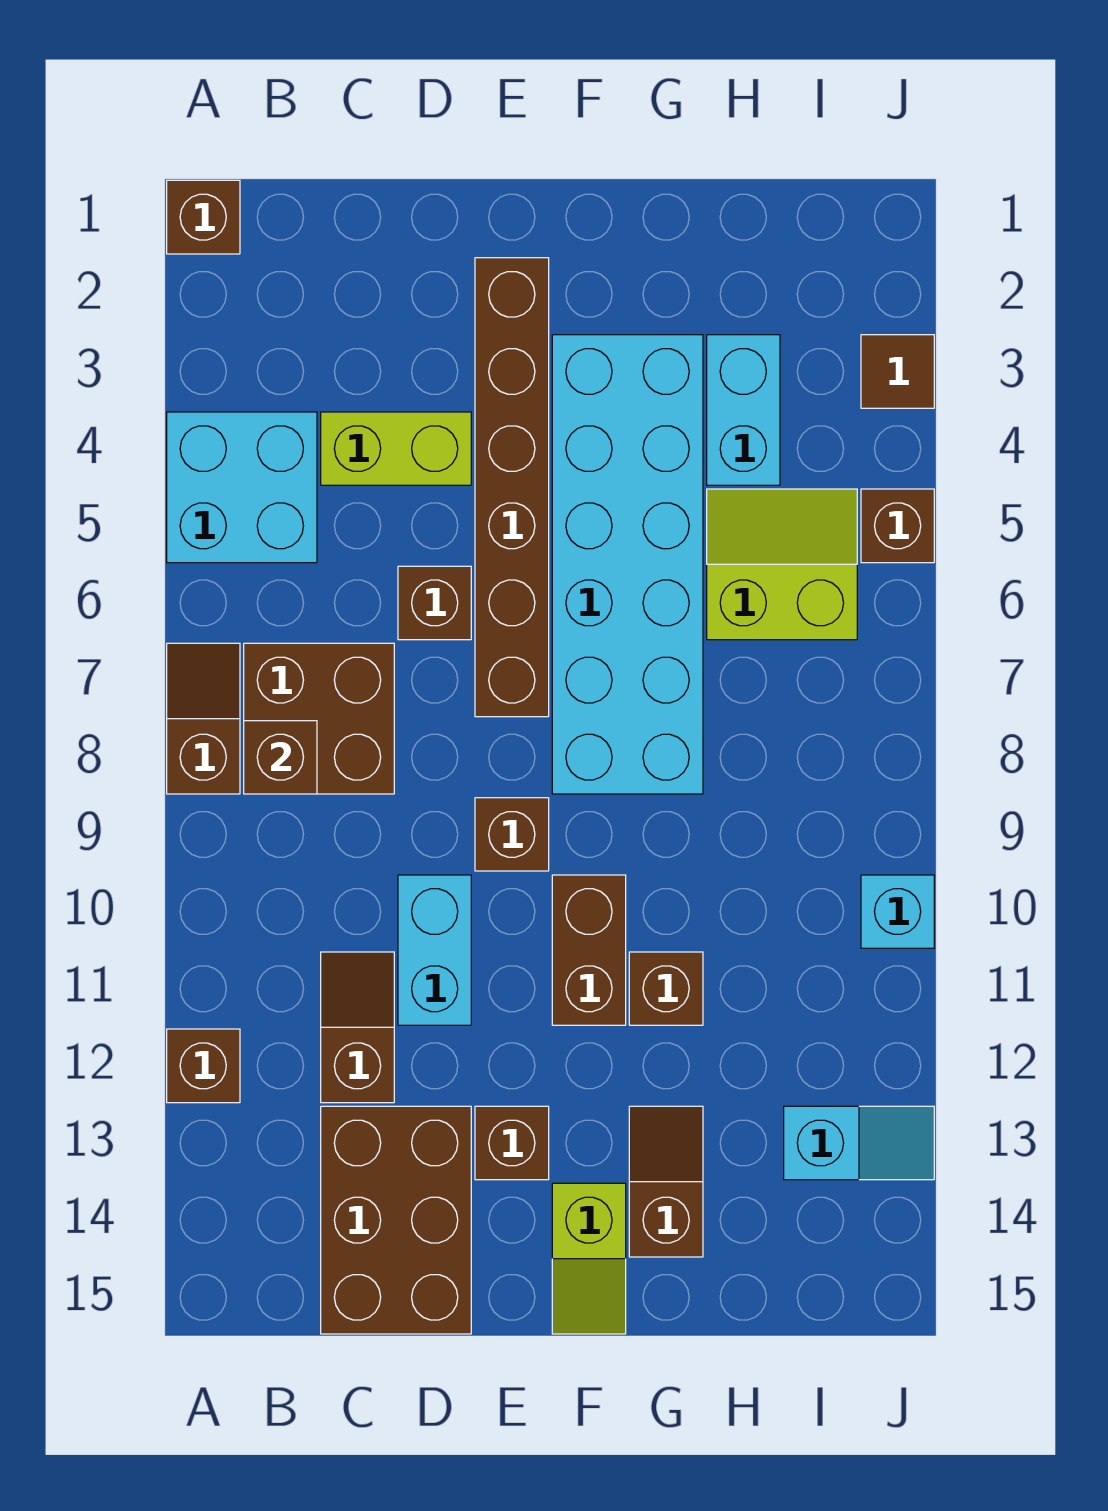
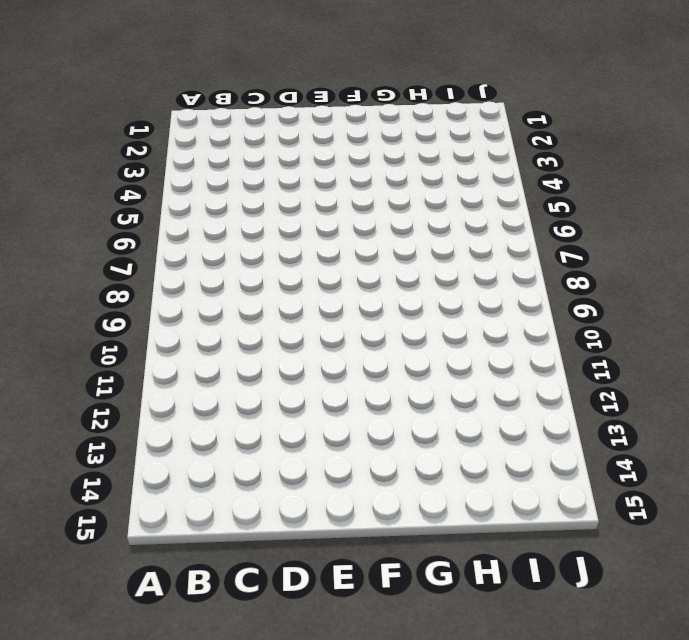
none -> brown brick A1 level 1
none -> cyan brick A4:B5 level 1
none -> brown slope A7:A8 level 1 top 8

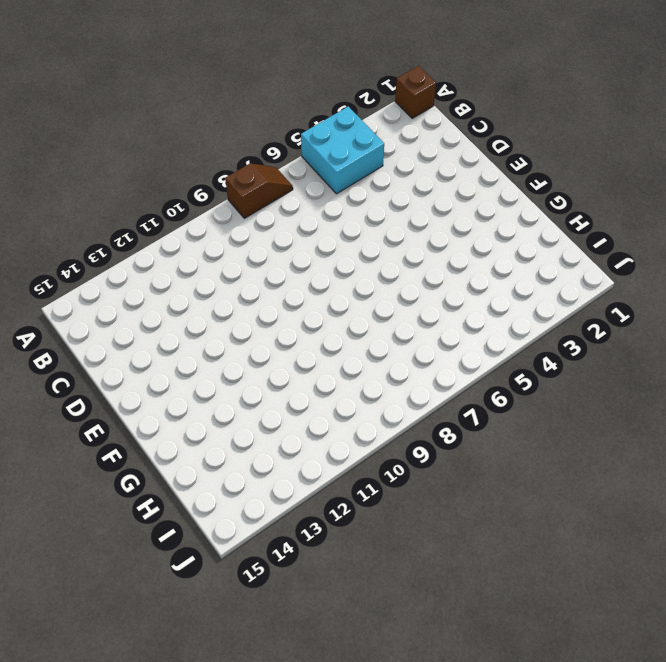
none -> brown brick A12 level 1
none -> brown brick B7:C8 level 1
none -> lime brick C4:D4 level 1

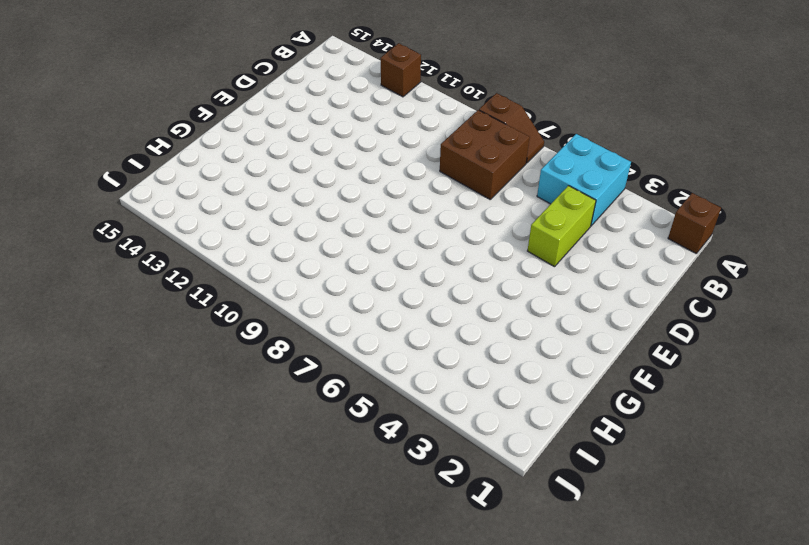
none -> brown slope C11:C12 level 1 top 12
none -> brown brick C13:D15 level 1
none -> brown brick D6 level 1

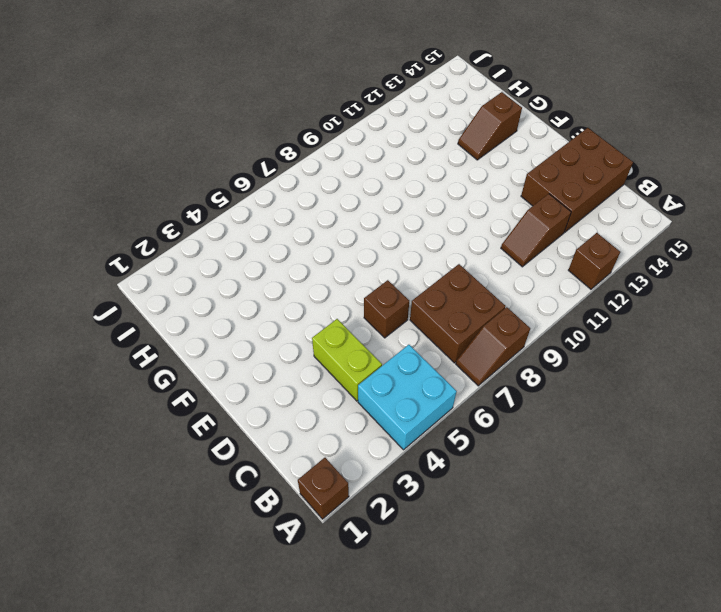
none -> cyan brick D10:D11 level 1
none -> brown brick E2:E7 level 1
none -> brown brick E9 level 1

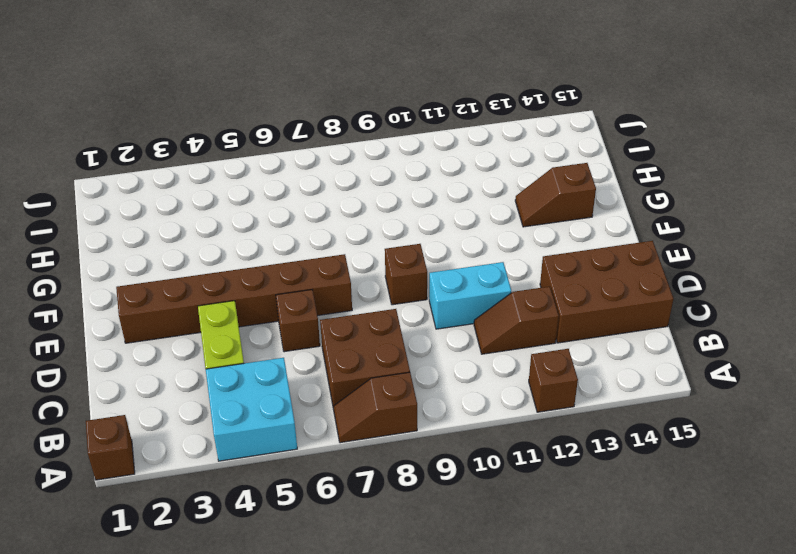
none -> brown brick E13 level 1
none -> cyan brick F3:G8 level 1
none -> brown brick F10:F11 level 1

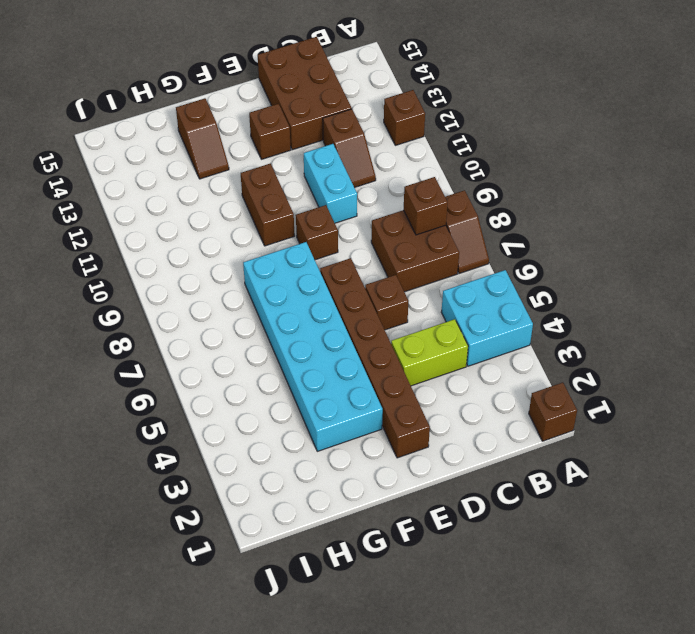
none -> lime slope F14:F15 level 1 top 14
none -> brown brick G11 level 1
none -> cyan brick H3:H4 level 1

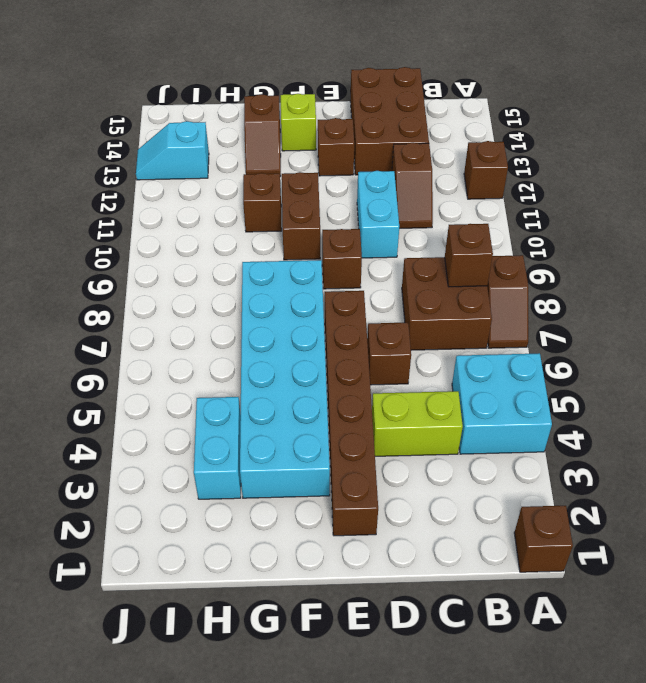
none -> lime slope H5:I6 level 1 top 6
none -> brown tile J3 level 1
none -> brown brick J5 level 1

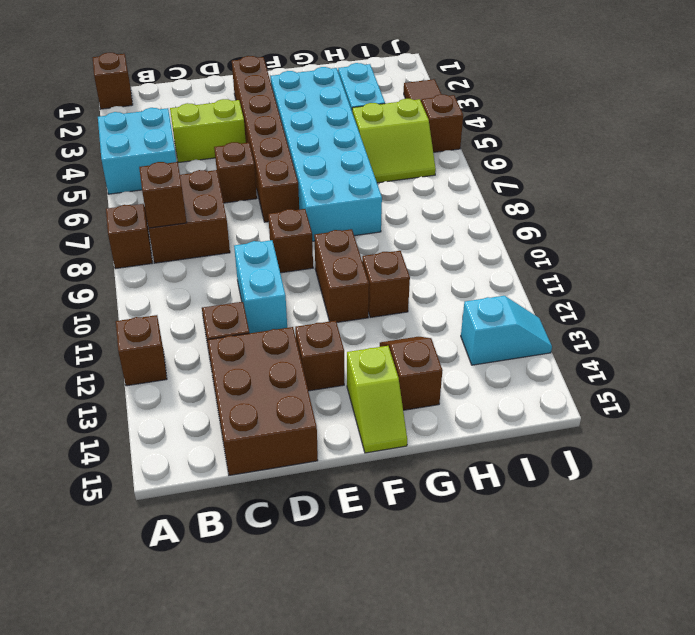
lime slope H5:I6 level 1 top 5 -> lime slope H5:I6 level 1 top 6
none -> cyan brick J10 level 1

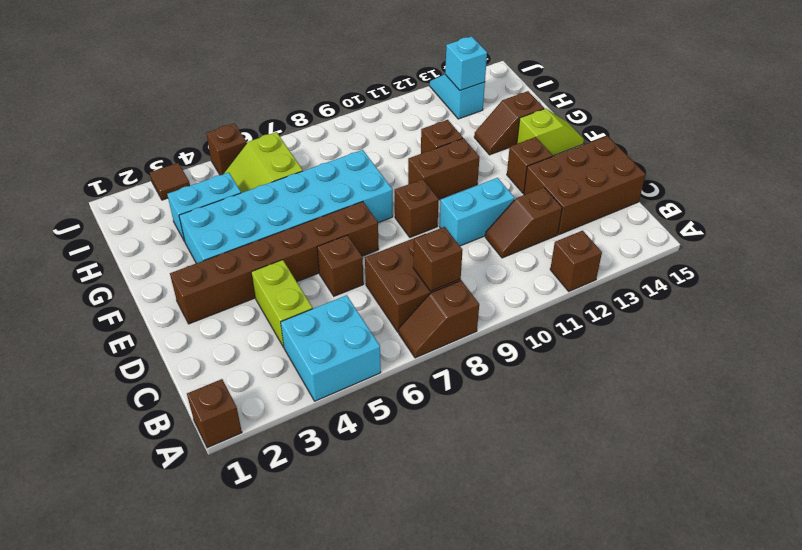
cyan brick I13 level 2 -> cyan brick J10 level 1

